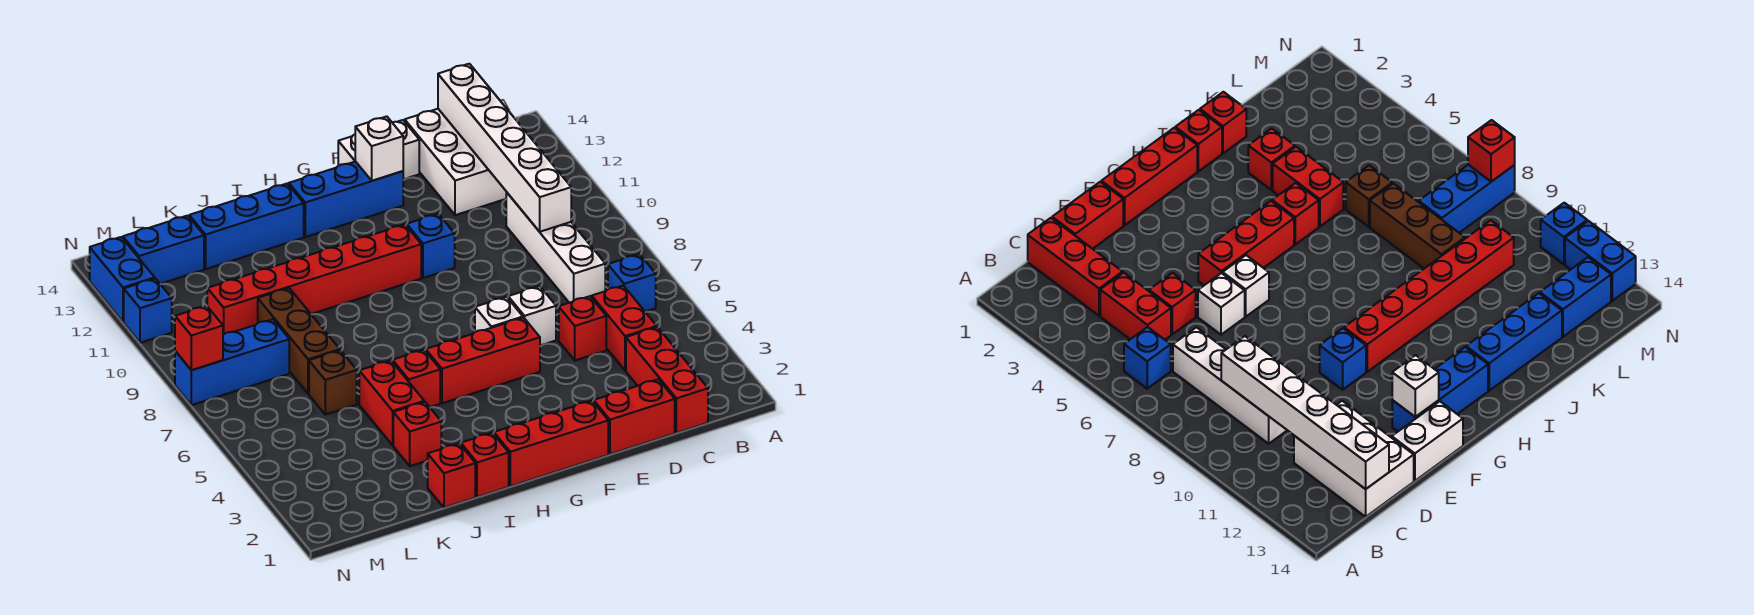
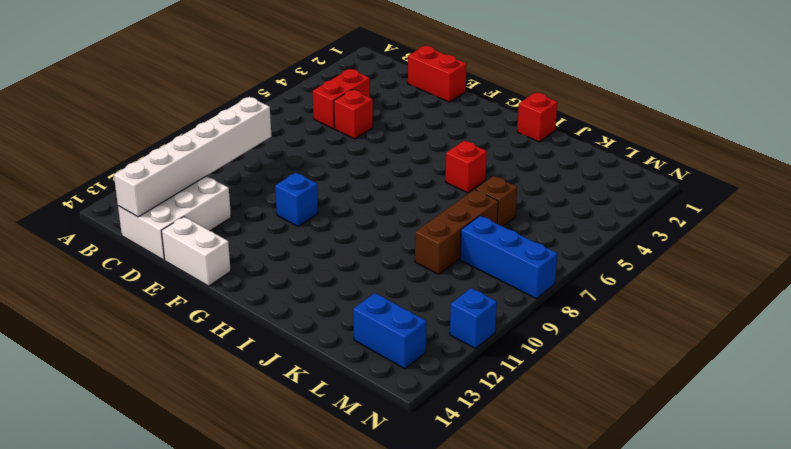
none -> blue brick B6 level 1
none -> red brick C1:C3 level 1
none -> white brick C7:C10 level 1
none -> white brick E6 level 1

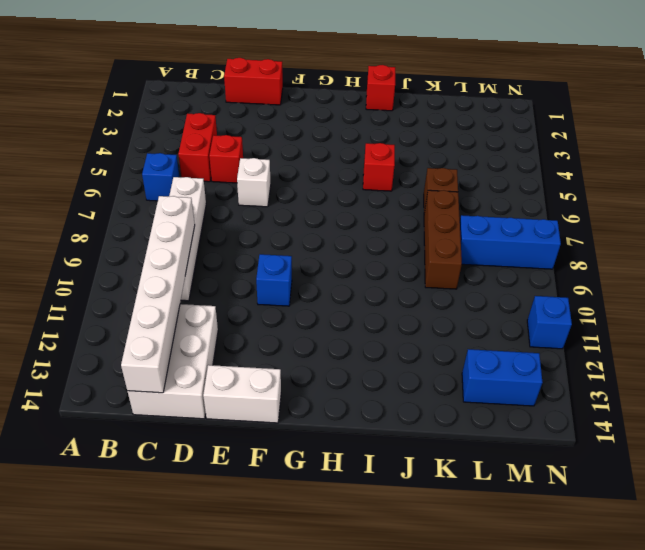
none -> red brick C1:C3 level 1
none -> red brick F1:H1 level 1
none -> red brick F5:H5 level 1
none -> white brick F6 level 1

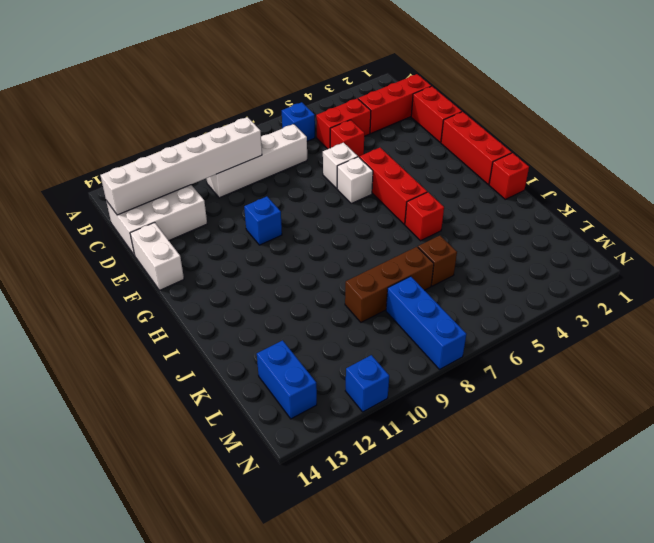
none -> blue brick F13:H13 level 1
none -> red brick G10:L10 level 1
none -> blue brick I13:K13 level 1
none -> red brick J1 level 1

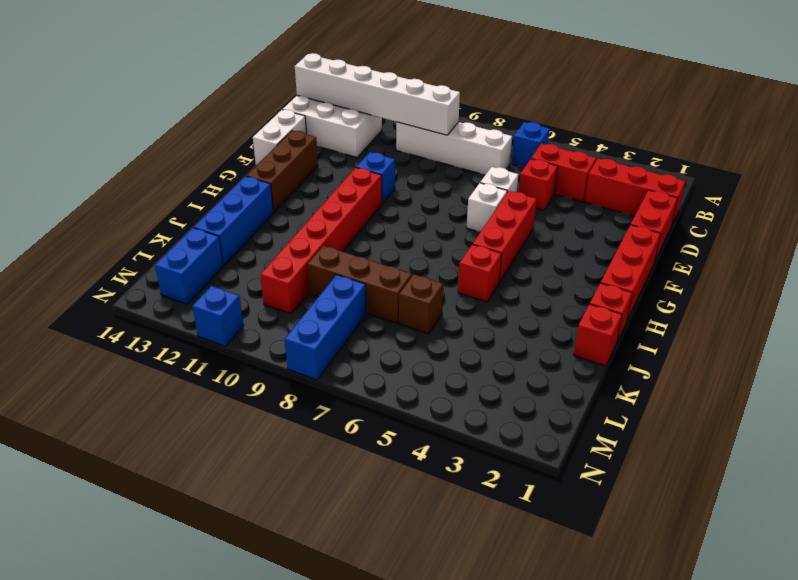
brown brick F13:H13 level 1 -> blue brick F13:H13 level 1
none -> red brick J3 level 1
none -> red brick J4:J5 level 1
none -> blue brick N12:N13 level 1
none -> white brick F13 level 2

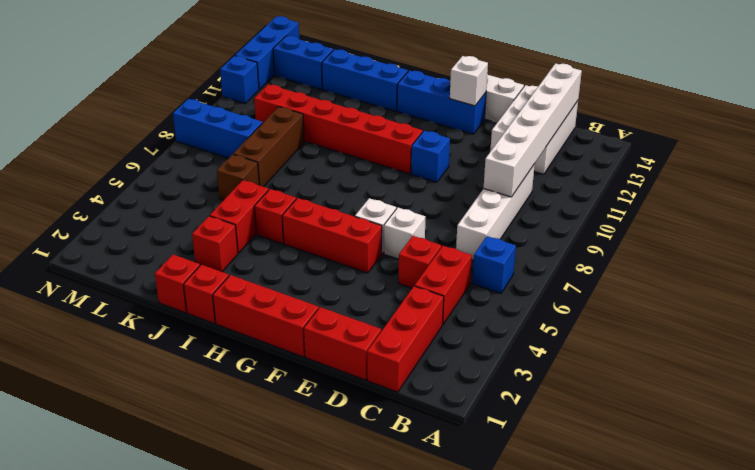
blue brick N12:N14 level 1 -> blue brick N12:N13 level 1
none -> red brick N8 level 2

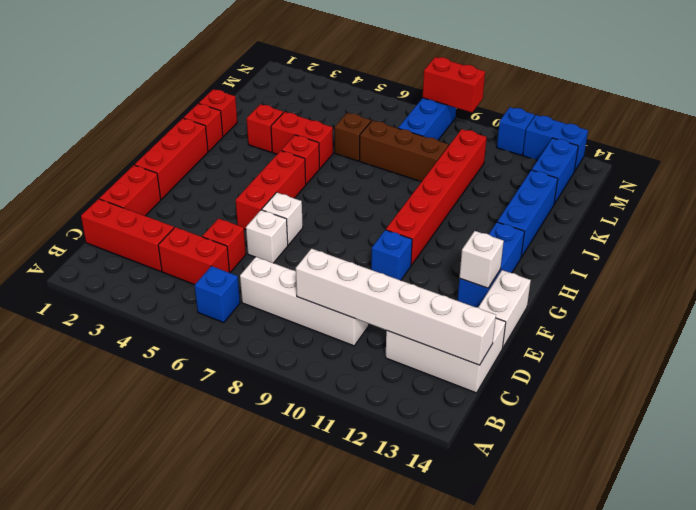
red brick N8:N9 level 2 -> red brick N8 level 2

